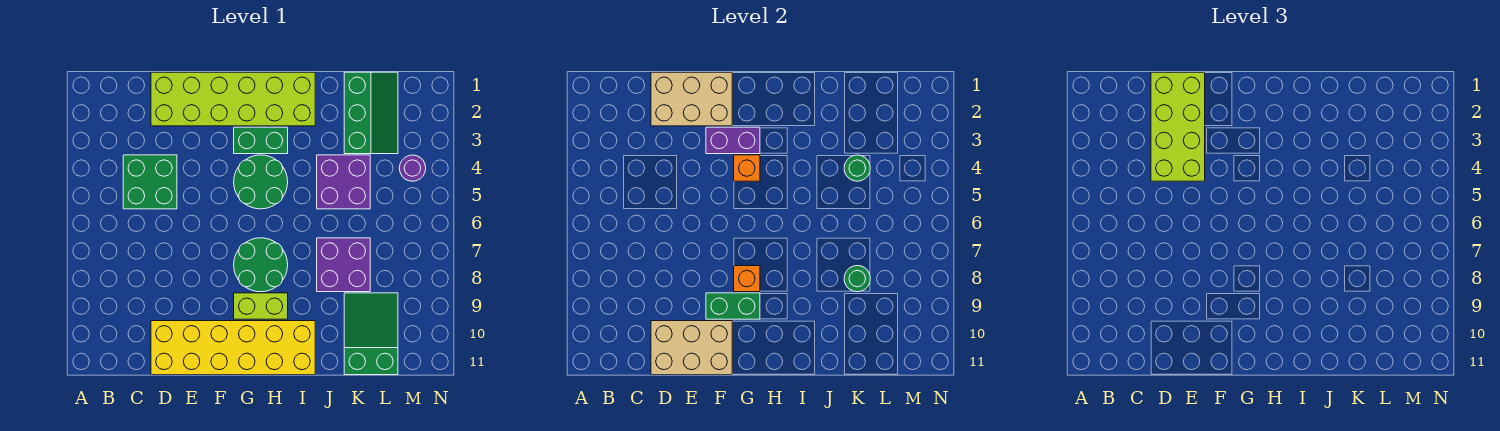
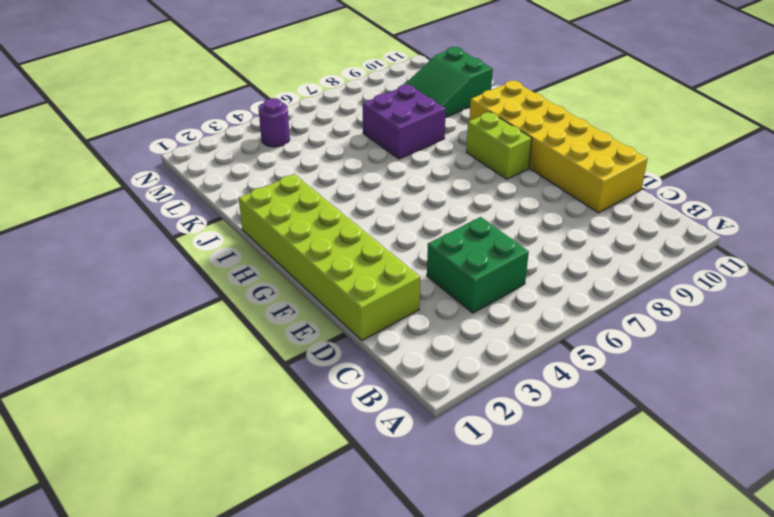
none -> green brick G3:H3 level 1
none -> green round brick G4:H5 level 1
none -> green round brick G7:H8 level 1

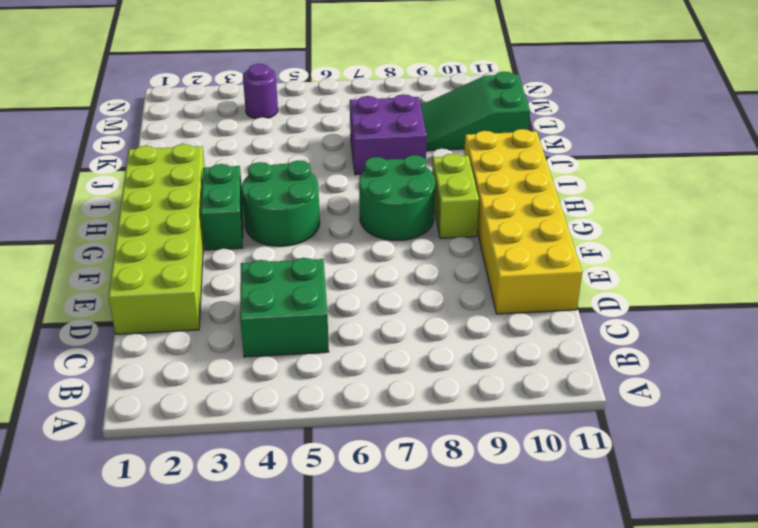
none -> purple brick J4:K5 level 1
none -> green slope K1:L3 level 1 top K
none -> tan brick D1:F2 level 2

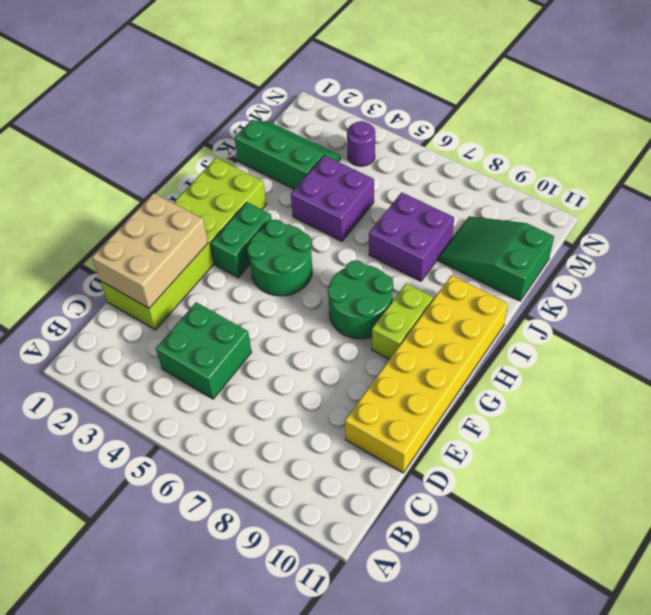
none -> tan brick D10:F11 level 2
none -> purple brick F3:G3 level 2
none -> green brick F9:G9 level 2

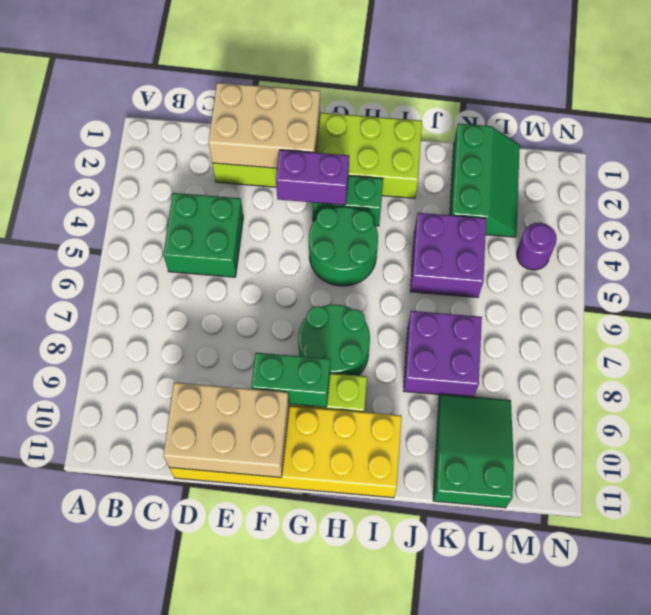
none -> orange brick G4 level 2
none -> orange brick G8 level 2
none -> green round brick K4 level 2

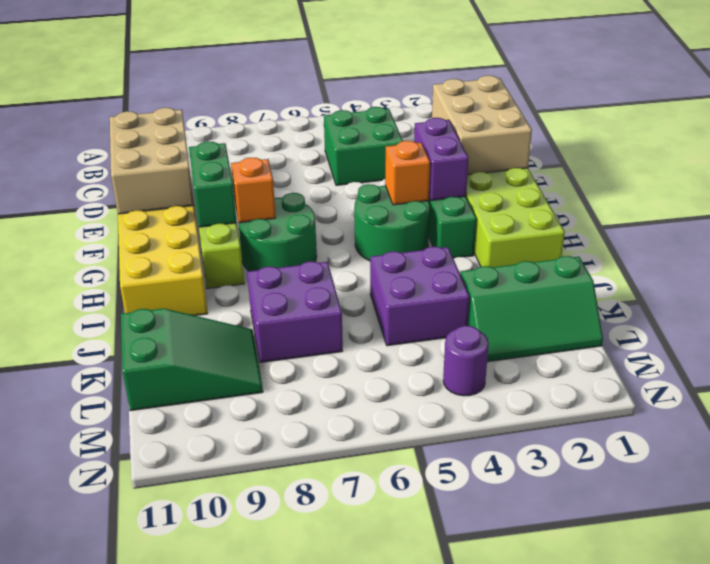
none -> green round brick K4 level 2
none -> green round brick K8 level 2
none -> lime brick D1:E4 level 3

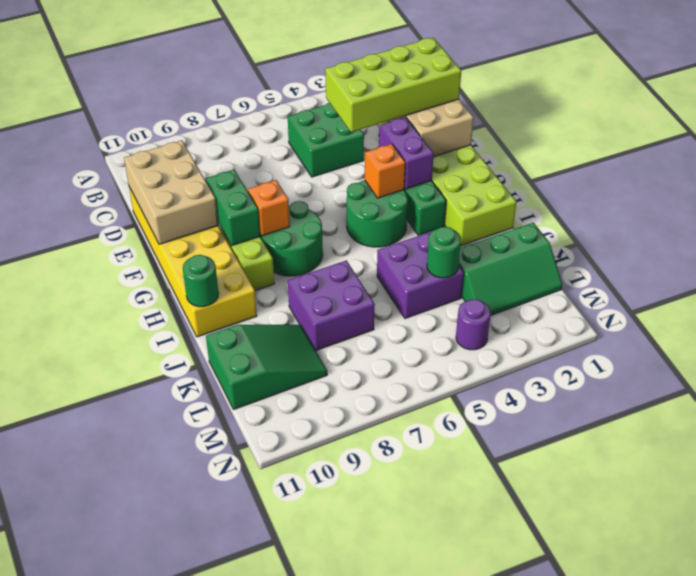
green round brick I11 level 2 -> green round brick K8 level 2

